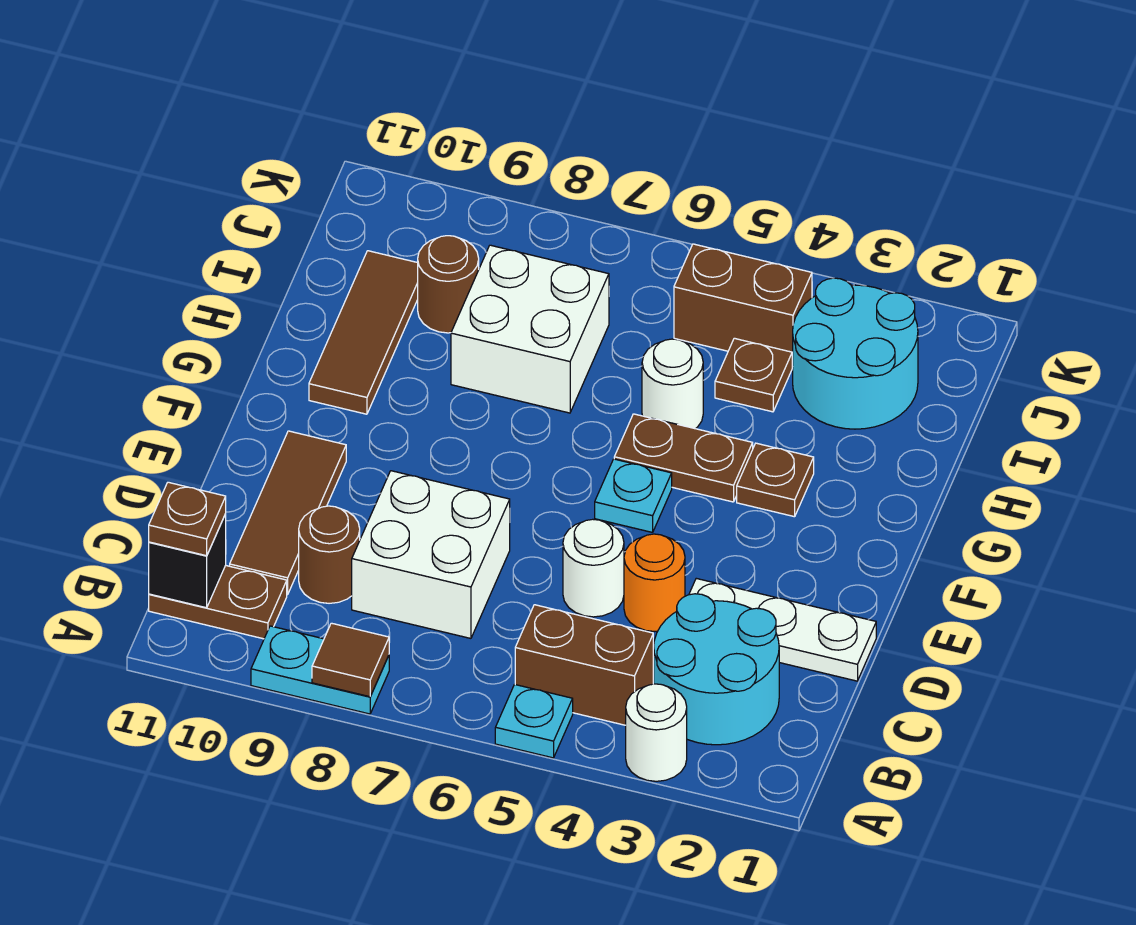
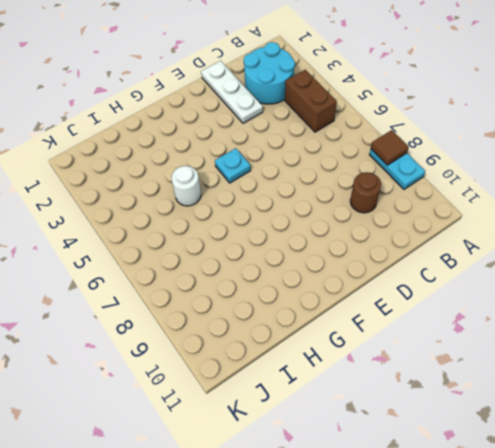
none -> white round brick A3 level 1
none -> cyan plate A5 level 1
none -> brown plate B10:B11 level 1

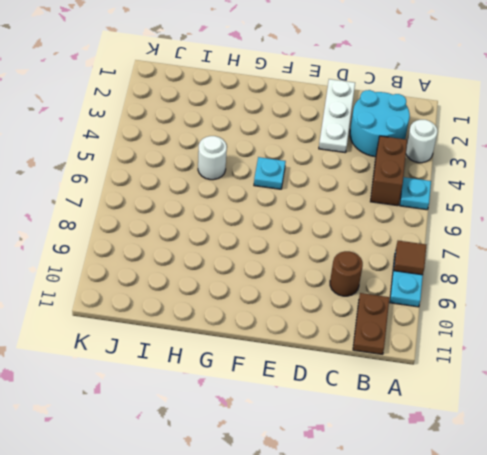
none -> white brick C7:D8 level 1
none -> brown tile C10:E10 level 1
none -> orange round brick D4 level 1

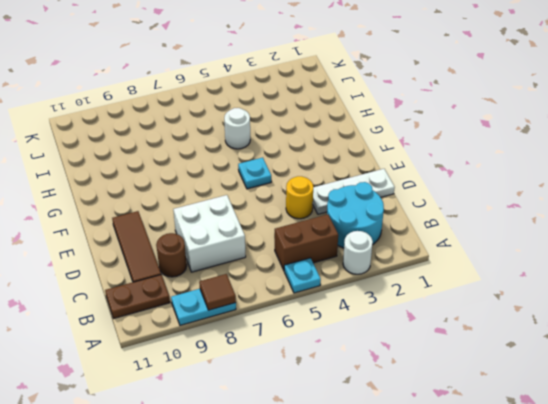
yellow round brick D4 level 1 -> orange round brick D4 level 1
none -> white round brick D5 level 1
none -> brown plate G3 level 1
none -> brown plate G4:G5 level 1

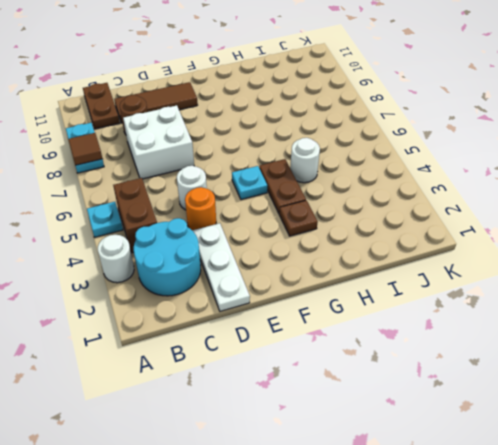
none -> brown tile G10:I10 level 1
none -> white brick H7:I8 level 1
none -> cyan round brick I2:J3 level 1

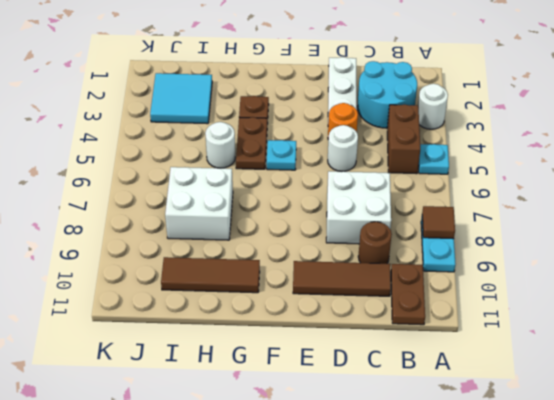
cyan tile I2:J3 level 1 -> cyan round brick I2:J3 level 1
none -> brown plate I4 level 1
none -> brown round brick I9 level 1
none -> brown brick J4:J5 level 1

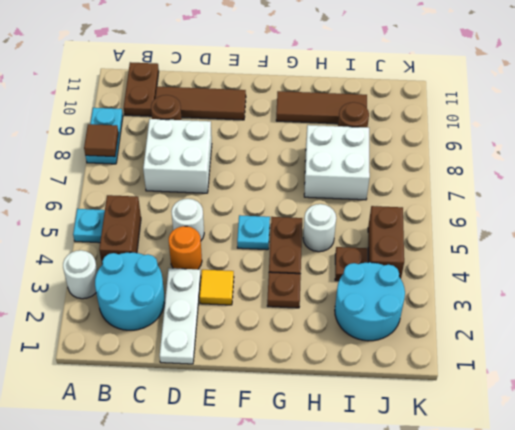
yellow tile E3 level 1 -> none
none -> black brick B11 level 2
none -> brown plate B11 level 3

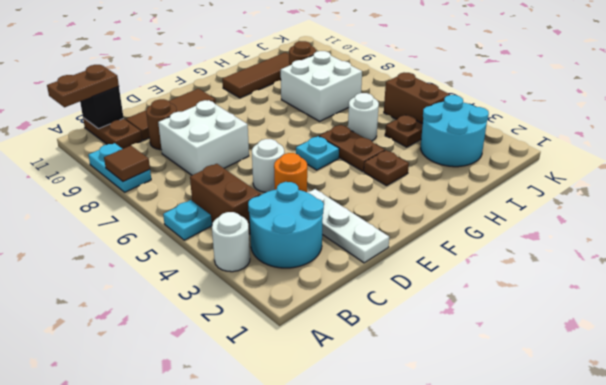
brown plate A11:B11 level 3 -> brown plate B11 level 3

